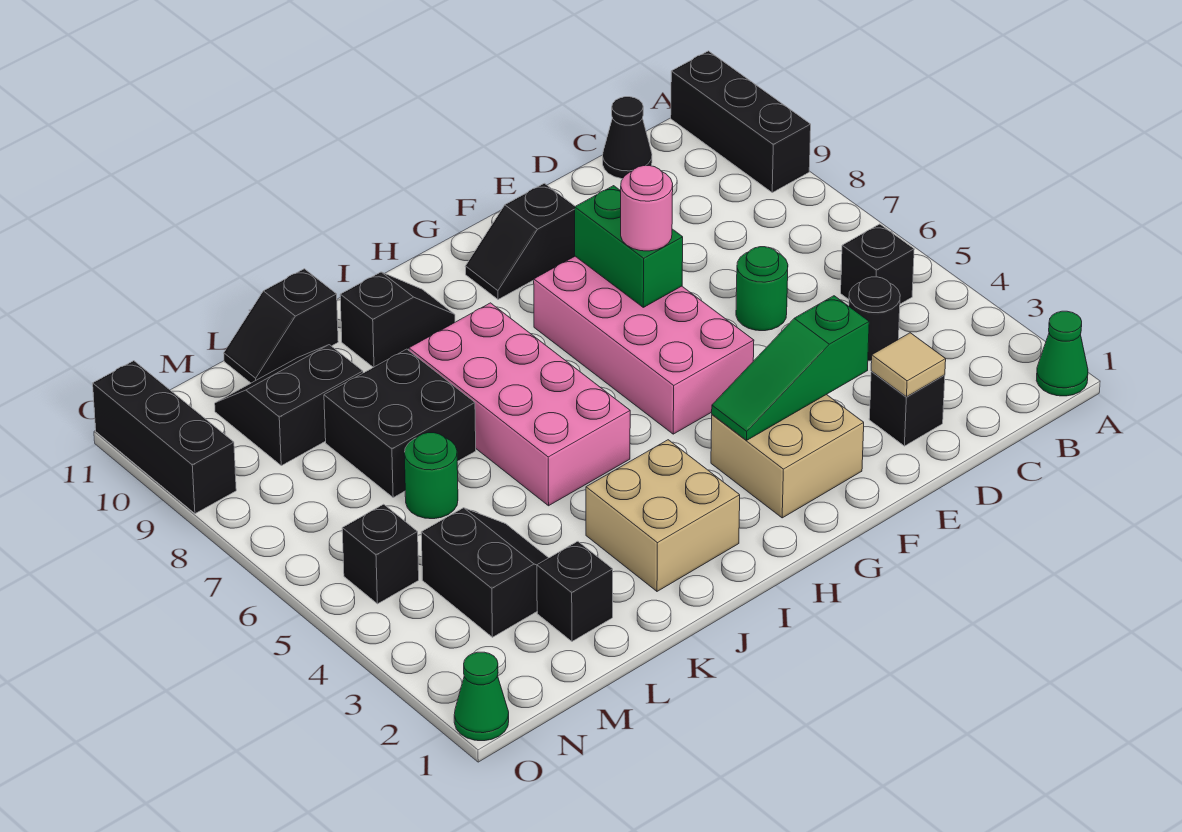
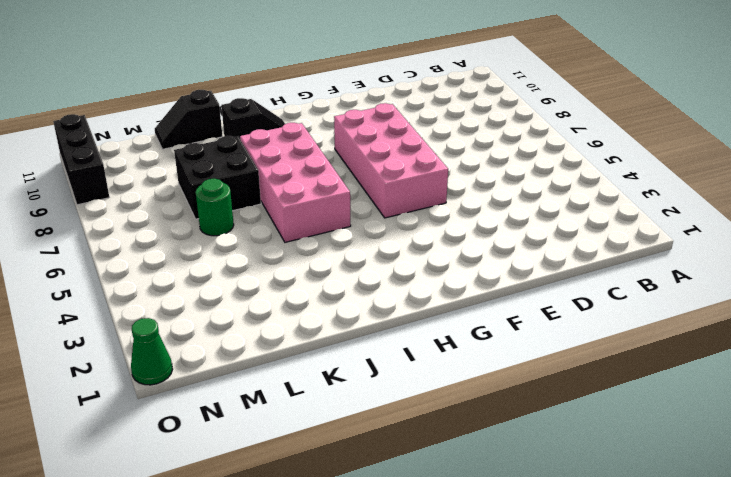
none -> green cone A1 level 1
none -> black brick A9:A11 level 1
none -> black brick B5 level 1

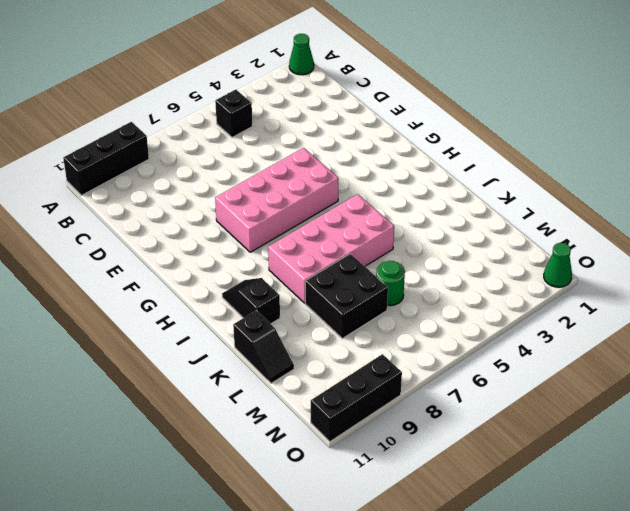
none -> black round brick C4 level 1
none -> black cone C11 level 1
none -> black brick D2 level 1

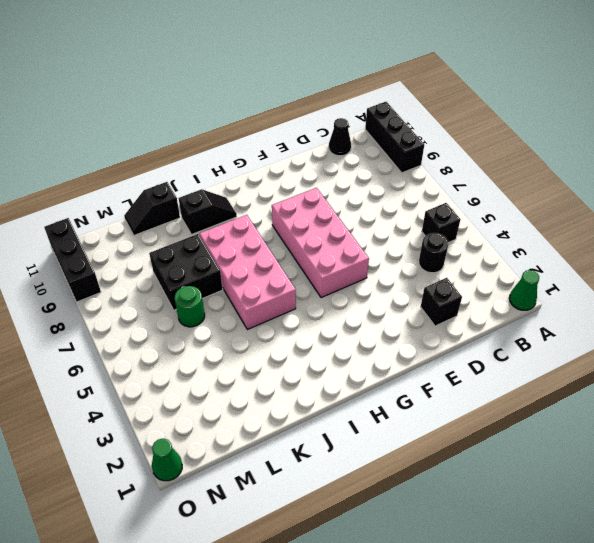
none -> green round brick D6 level 1
none -> tan brick F2:G3 level 1
none -> black slope F10:G10 level 1 top F

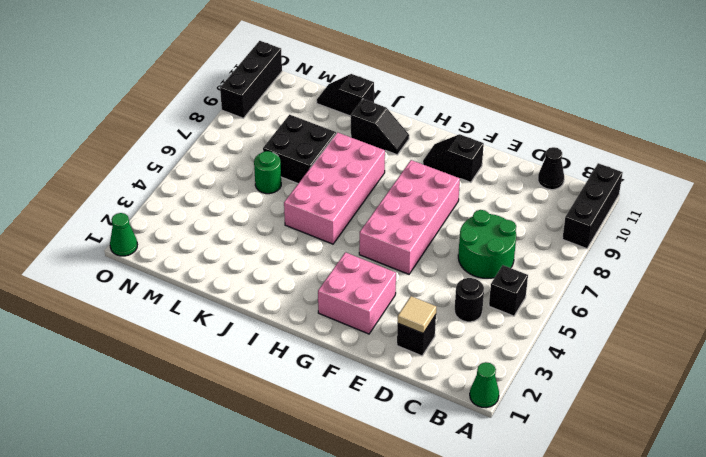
green round brick C6:D7 level 1 -> green round brick D6 level 1
pink brick F2:G3 level 1 -> tan brick F2:G3 level 1
none -> tan brick I2:J3 level 1
none -> black brick L2 level 1
none -> black slope L3:M4 level 1 top M

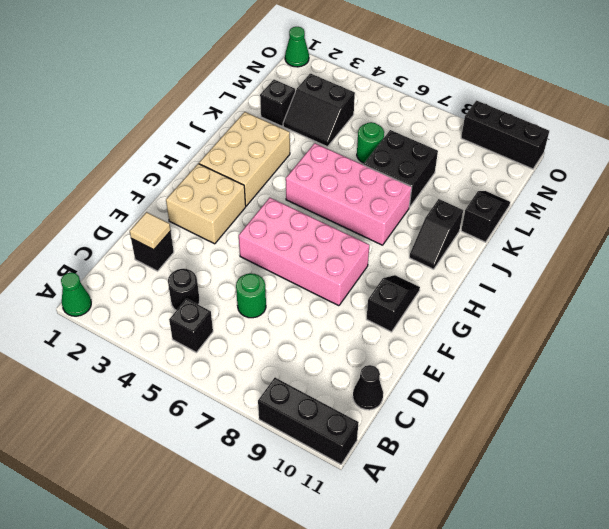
tan brick H2:J3 level 1 -> tan brick I2:J3 level 1
none -> black slope L9:M10 level 1 top 9
none -> black brick N5 level 1
none -> green slope E3:G3 level 2 top E

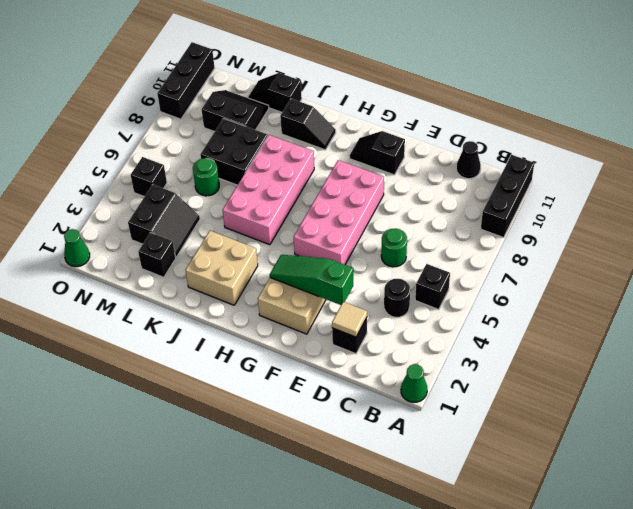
none -> green brick F7:F8 level 2
none -> pink round brick F7 level 3

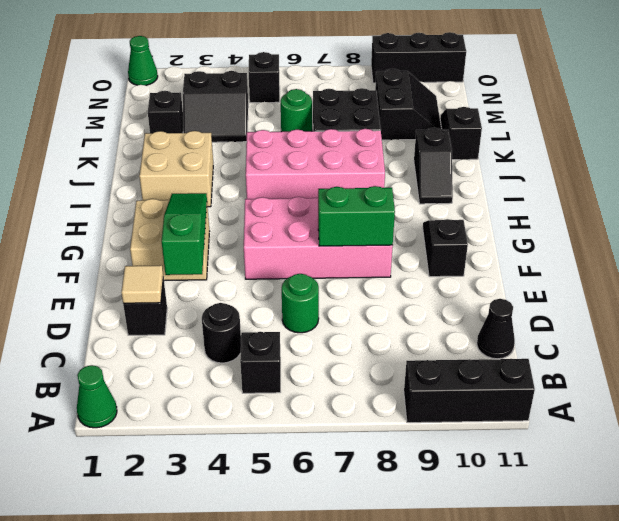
none -> pink round brick F7 level 3

